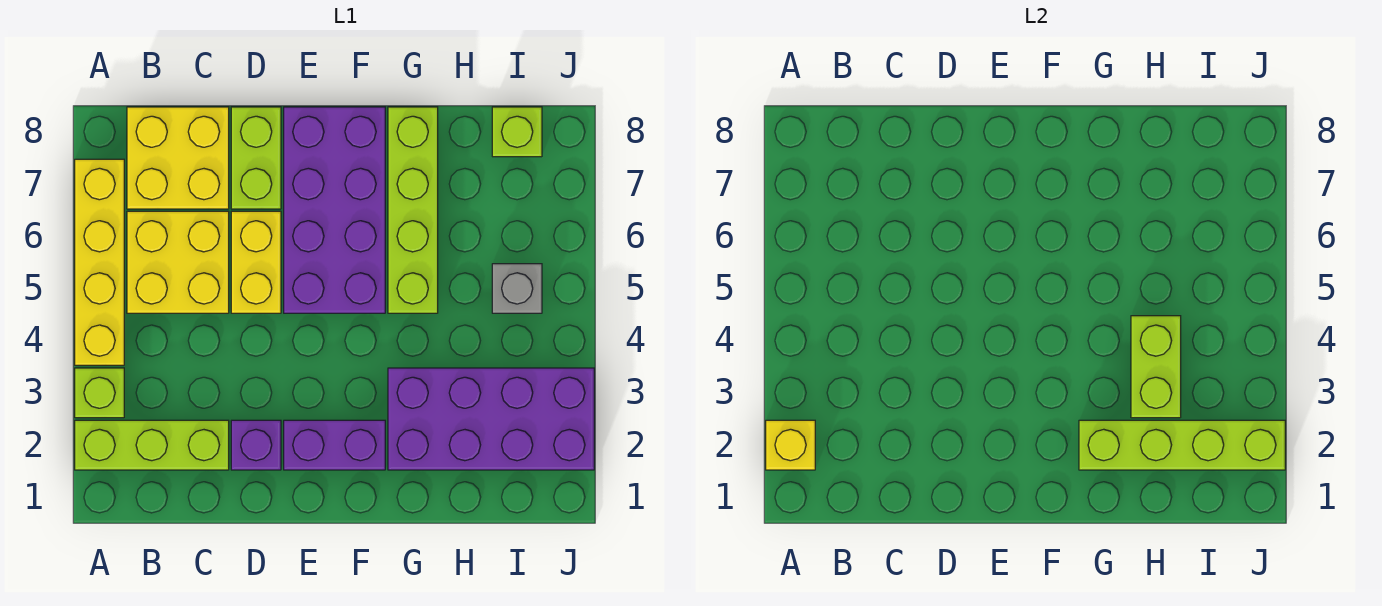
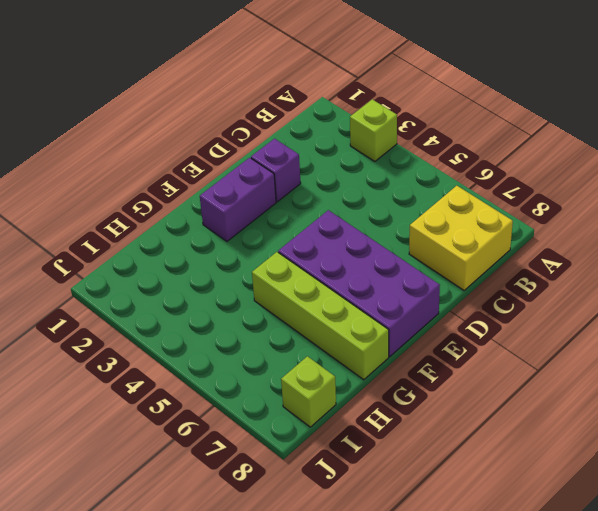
none -> lime brick A2:C2 level 1
none -> yellow brick A4:A7 level 1
none -> yellow brick B5:C6 level 1

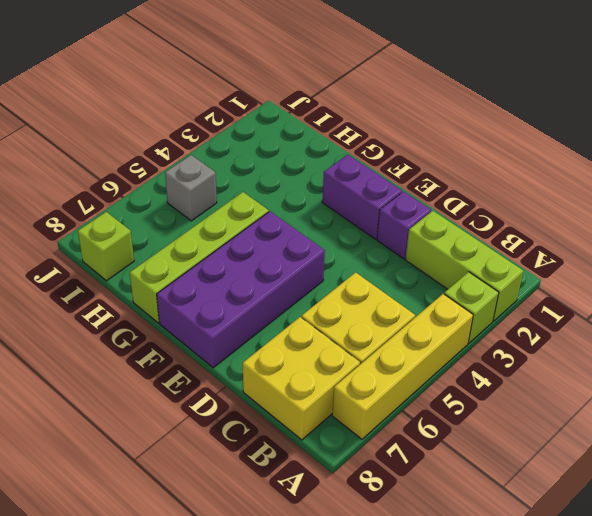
none -> yellow brick D5:D6 level 1
none -> lime brick D7:D8 level 1
none -> purple brick G2:J3 level 1

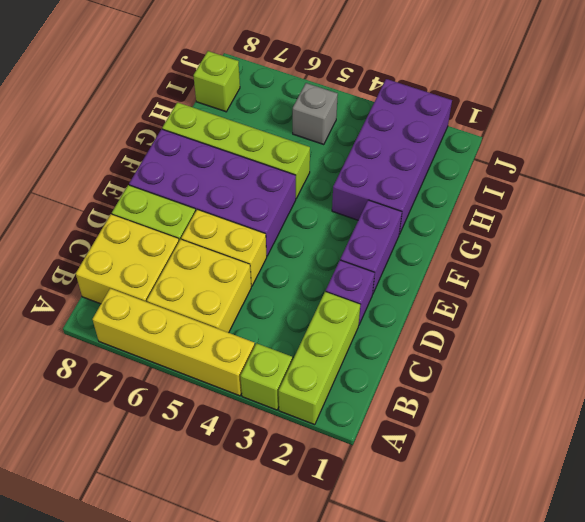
none -> yellow brick A2 level 2
none -> lime brick G2:J2 level 2
none -> lime brick H3:H4 level 2

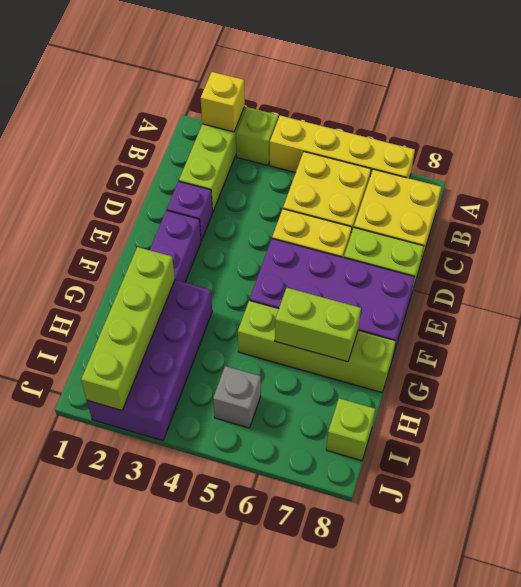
lime brick G6:G7 level 2 -> lime brick H3:H4 level 2

